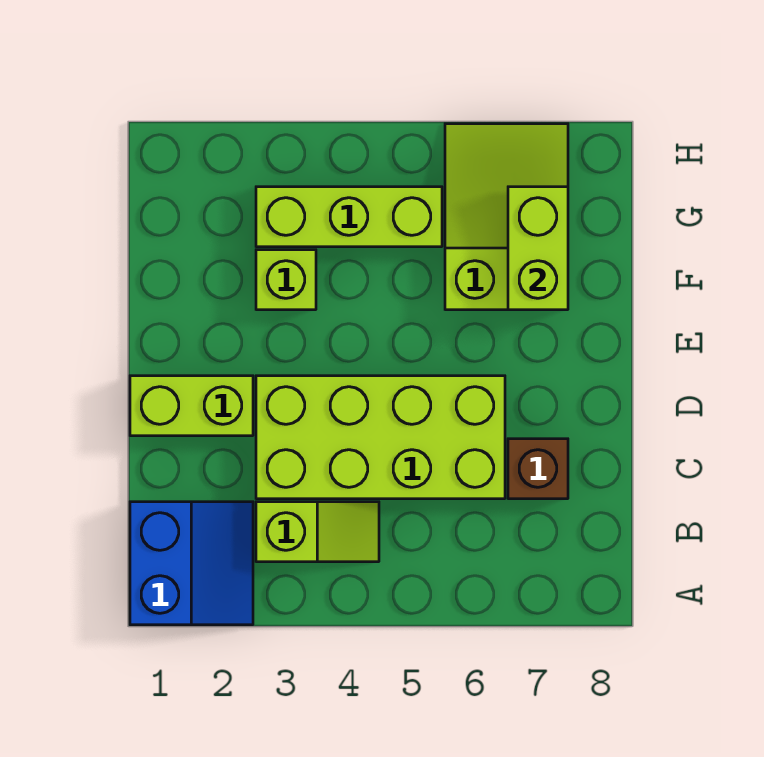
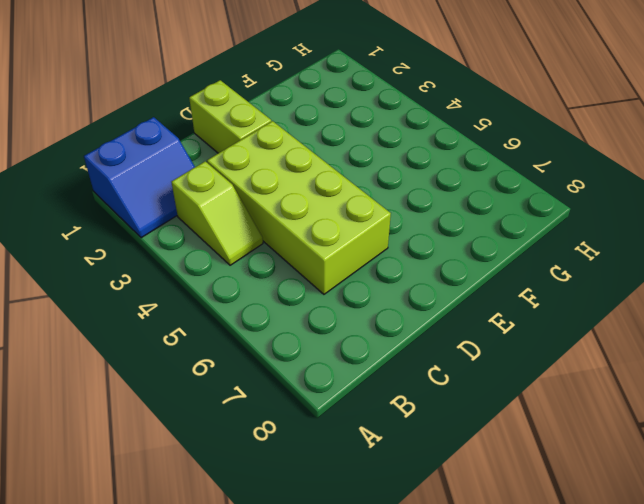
none -> brown brick C7 level 1
none -> lime brick F3 level 1

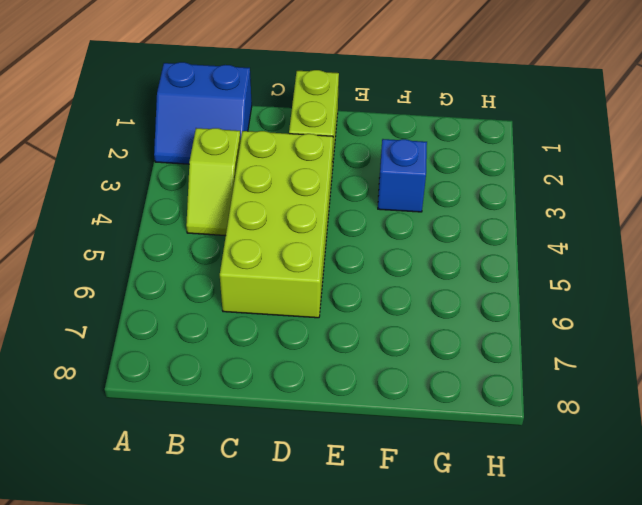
blue brick F3 level 1 -> lime brick F3 level 1
none -> brown brick C7 level 1
none -> lime slope F6:H7 level 1 top F

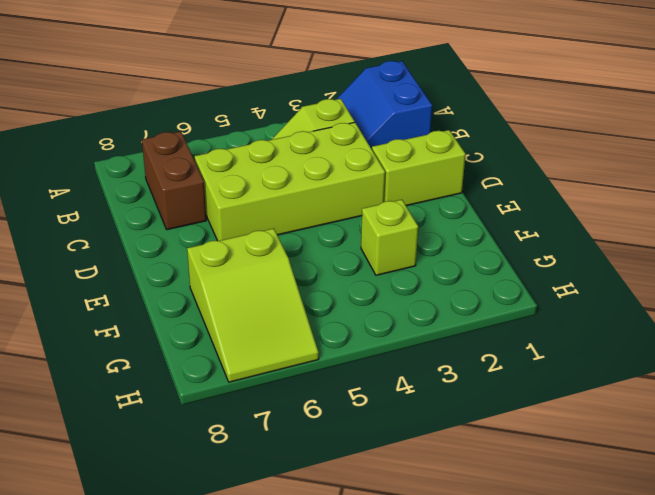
brown brick B7:C7 level 1 -> brown brick C7 level 1
none -> lime brick G3:G5 level 1
none -> lime brick F7:G7 level 2

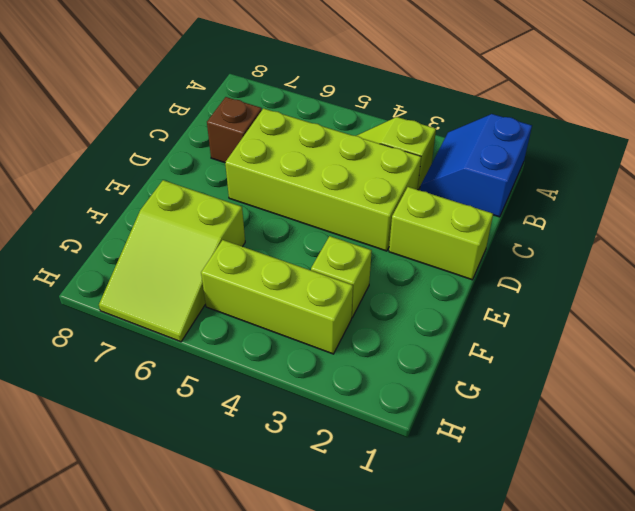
none -> lime brick F7:G7 level 2

